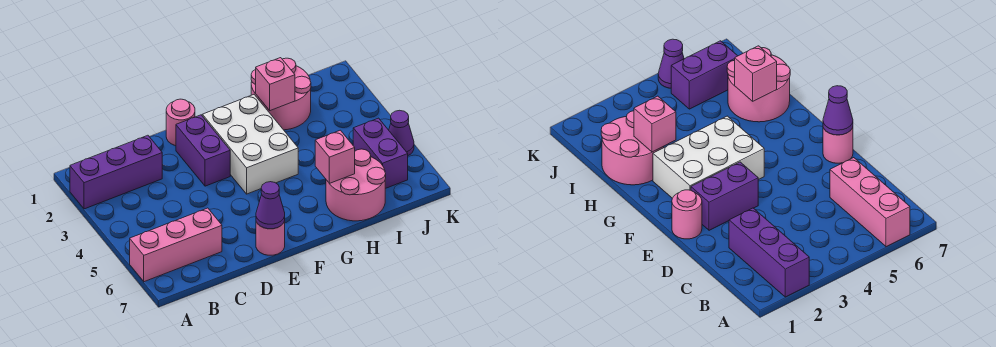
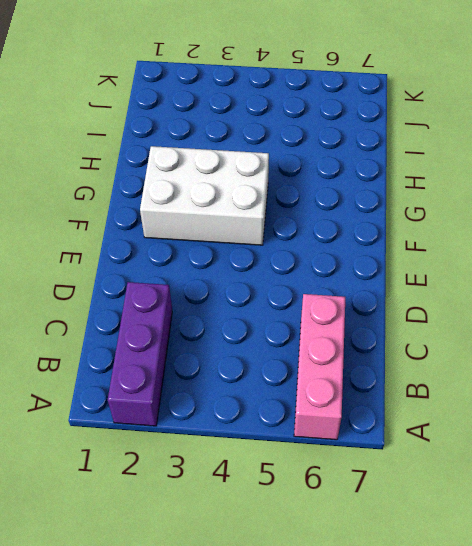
none -> pink round brick E1 level 1
none -> purple brick E2:E3 level 1
none -> pink round brick E7 level 1

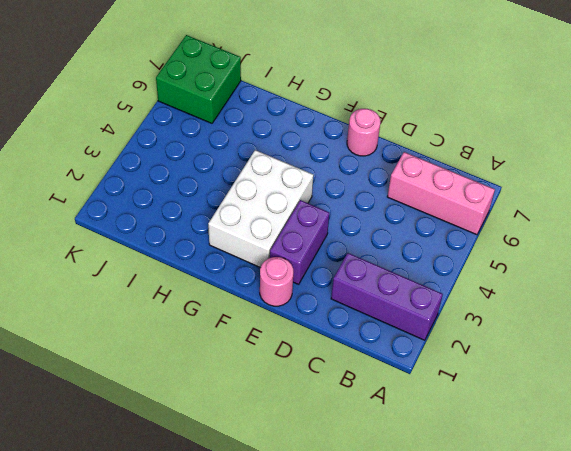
green brick J6:K7 level 1 -> purple brick J5:J6 level 1
none -> pink round brick H1:I2 level 1
none -> pink round brick H6:I7 level 1
none -> purple cone K5 level 1

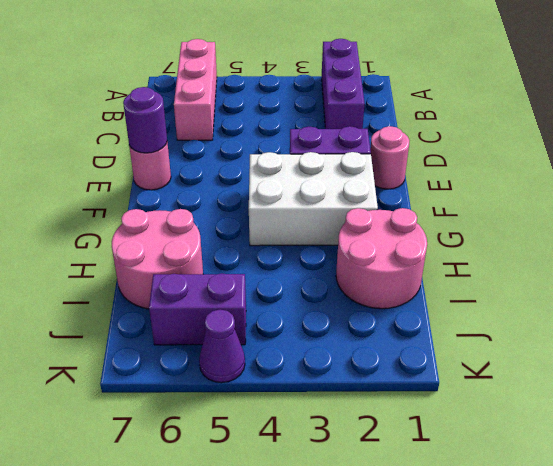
purple round brick E7 level 2 -> purple cone E7 level 2
none -> pink brick H2 level 2
none -> pink brick H6 level 2

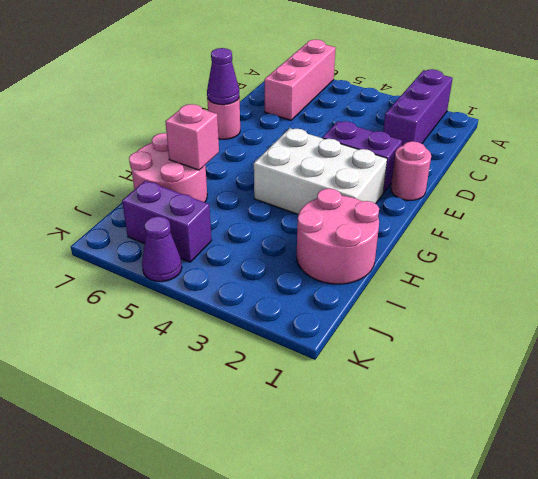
none -> pink brick H2 level 2

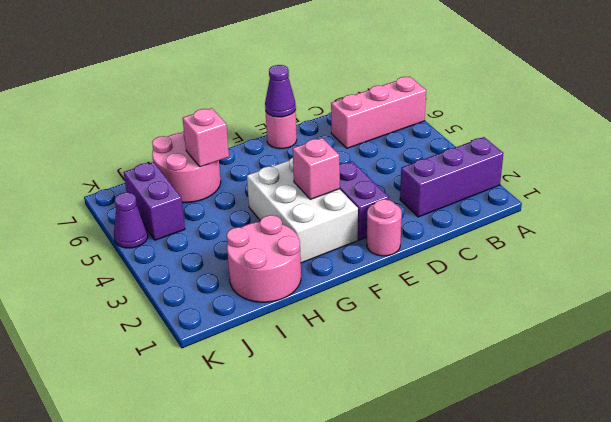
pink brick F3 level 2 -> pink brick H2 level 2

